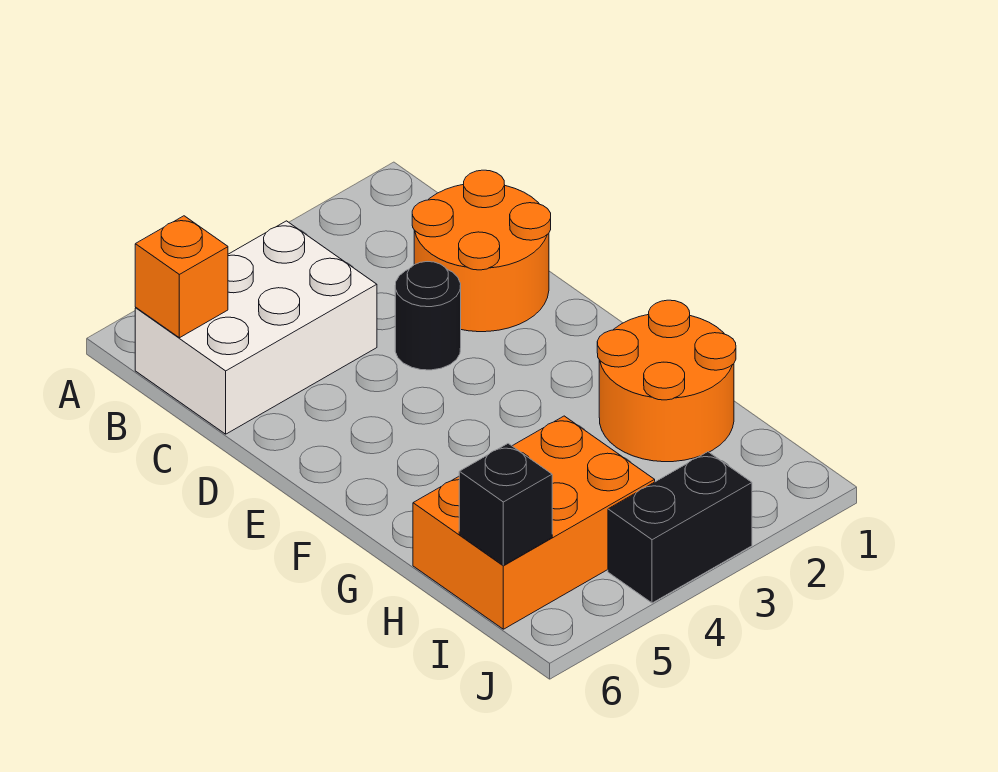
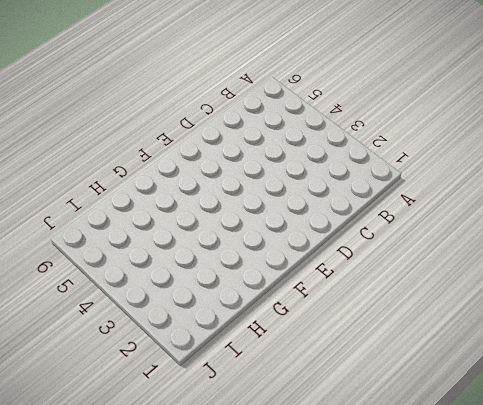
none -> white brick B4:C6 level 1
none -> orange round brick C1:D2 level 1

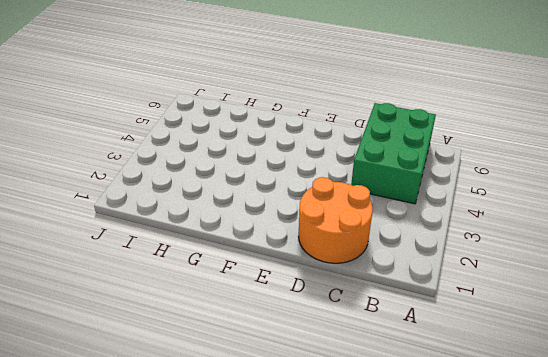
green brick B4:C6 level 1 -> white brick B4:C6 level 1
none -> black round brick D3 level 1
none -> orange round brick G1:H2 level 1

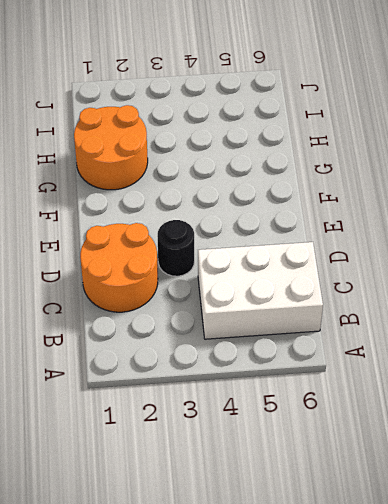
none -> orange brick H4:I6 level 1
none -> black brick J3:J4 level 1

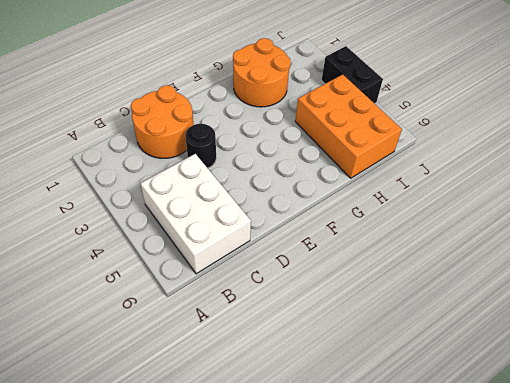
none -> orange brick B6 level 2
none -> black brick I6 level 2

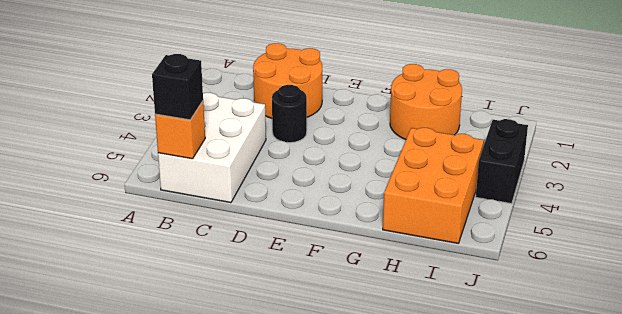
black brick B6 level 3 -> black brick I6 level 2

